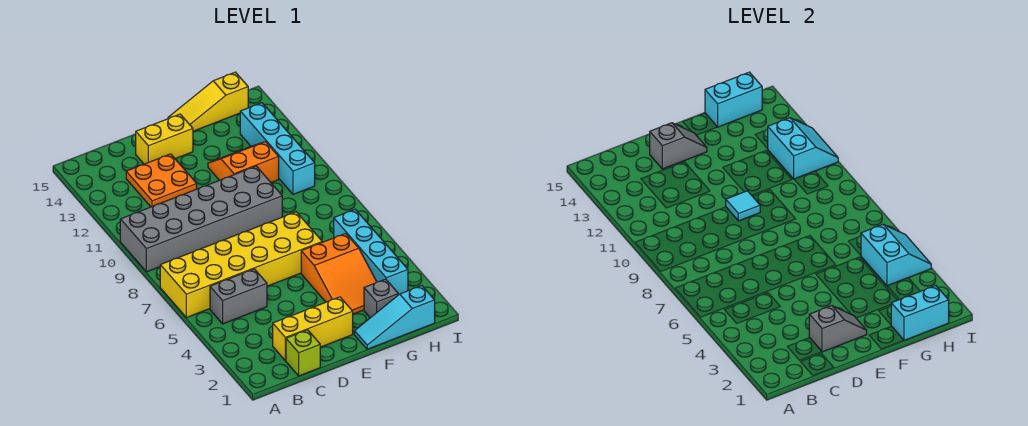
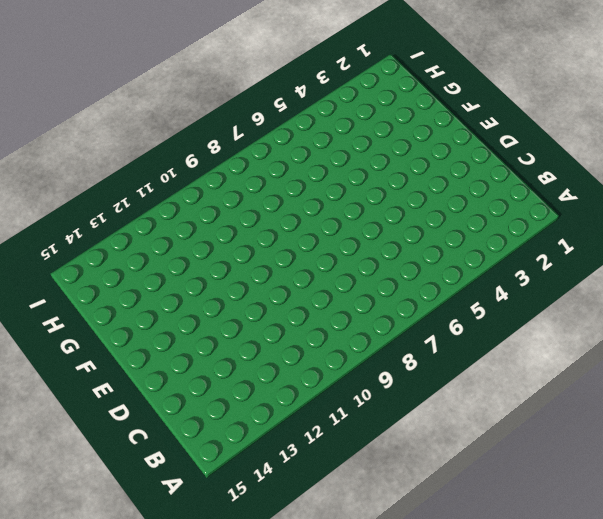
none -> yellow brick A6:F7 level 1
none -> grey brick A9:F10 level 1
none -> grey brick B5:C5 level 1

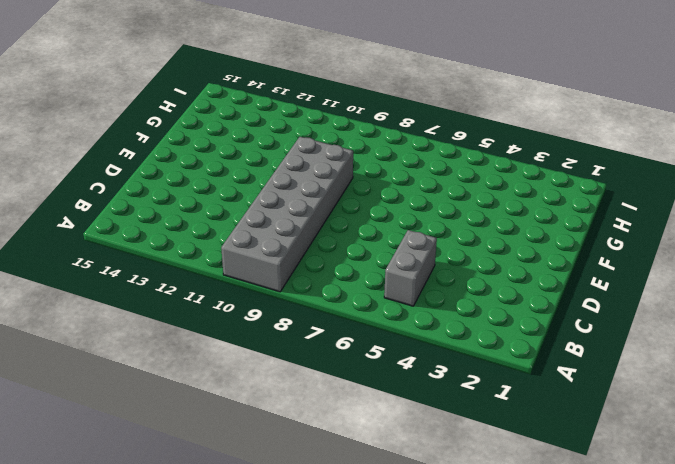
none -> yellow brick A6:F7 level 1
none -> lime brick C1 level 1
none -> yellow brick C2:E2 level 1

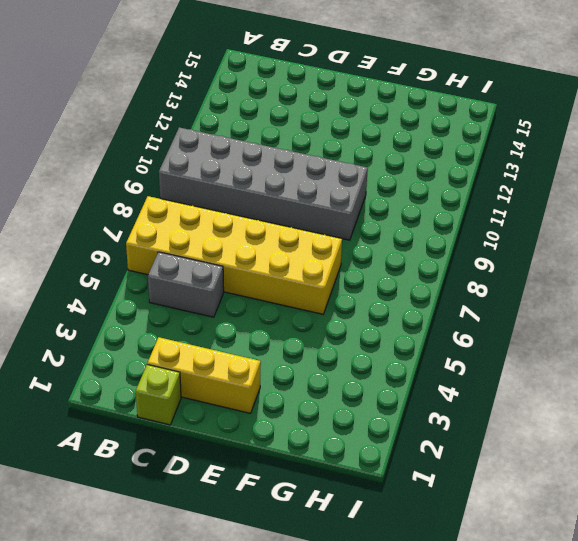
none -> orange plate C12:D13 level 1
none -> yellow brick D14:E14 level 1
none -> cyan slope F1:H1 level 1 top H

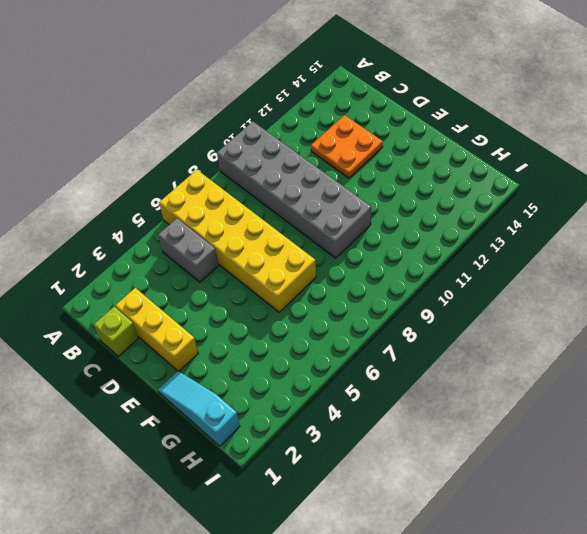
none -> yellow brick D14:E14 level 1
none -> orange slope F3:G5 level 1 top 5
none -> orange slope F11:G12 level 1 top 11

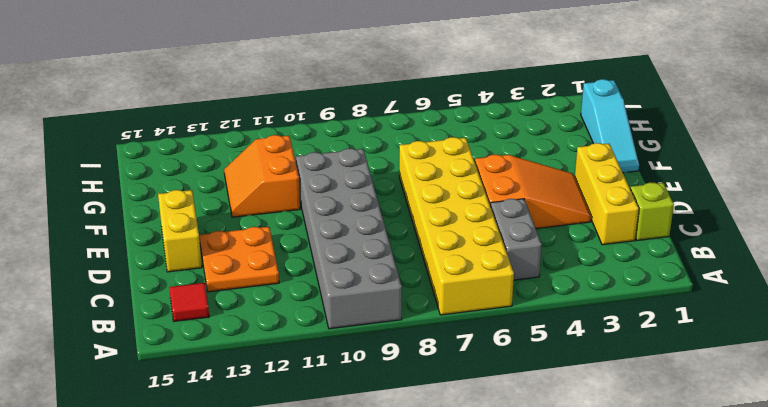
red tile B14 level 1 -> none
orange slope D3:E5 level 1 top 5 -> orange slope F3:G5 level 1 top 5
none -> yellow slope F15:H15 level 1 top H
none -> grey brick G2 level 1
none -> cyan brick H3:H6 level 1

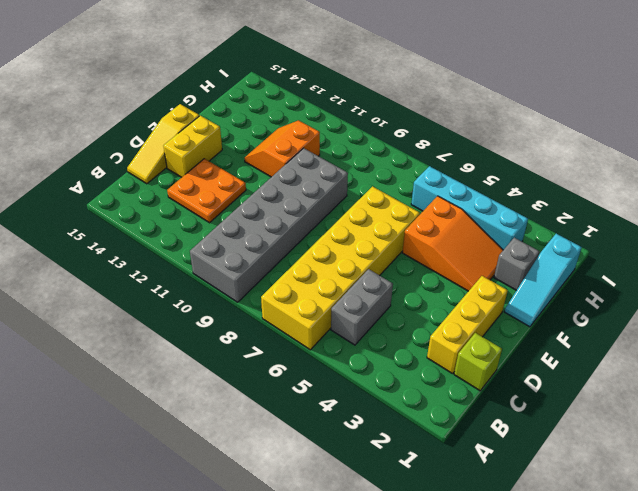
yellow slope C15:E15 level 1 top E -> yellow slope F15:H15 level 1 top H
none -> cyan brick H10:H13 level 1
none -> grey slope D2:E2 level 2 top D
none -> grey slope D14:E14 level 2 top D

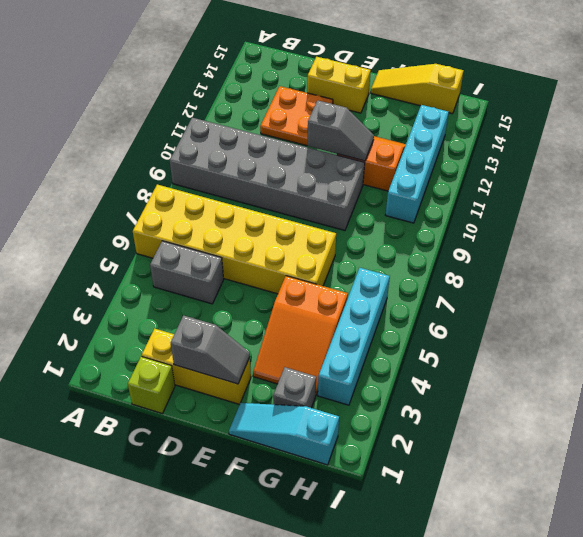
grey slope E11:F11 level 2 top E -> grey slope D14:E14 level 2 top D
none -> cyan tile E10 level 2
none -> cyan brick G1:H1 level 2
none -> cyan brick G15:H15 level 2

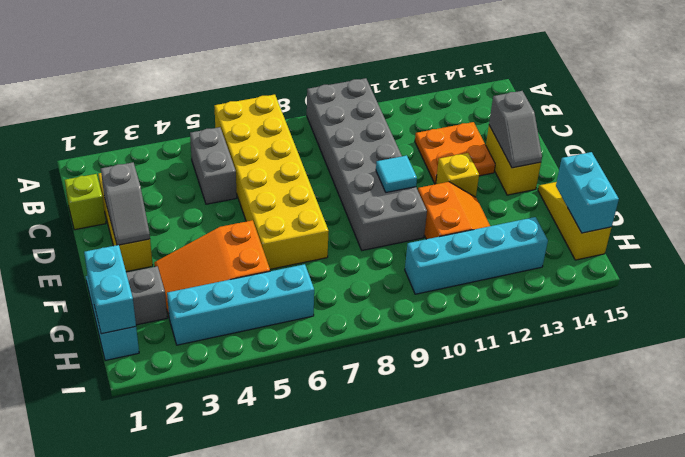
yellow brick E12 level 1 -> none
none -> cyan slope H4:I5 level 2 top H
none -> cyan slope H11:I12 level 2 top H

